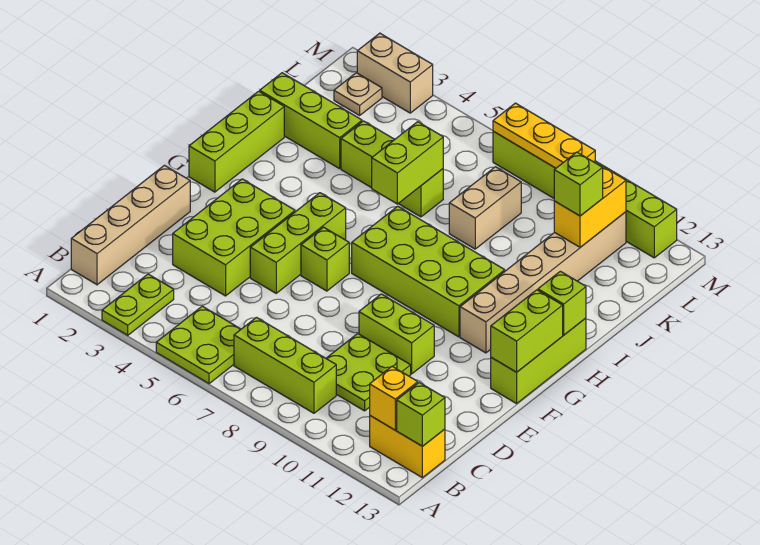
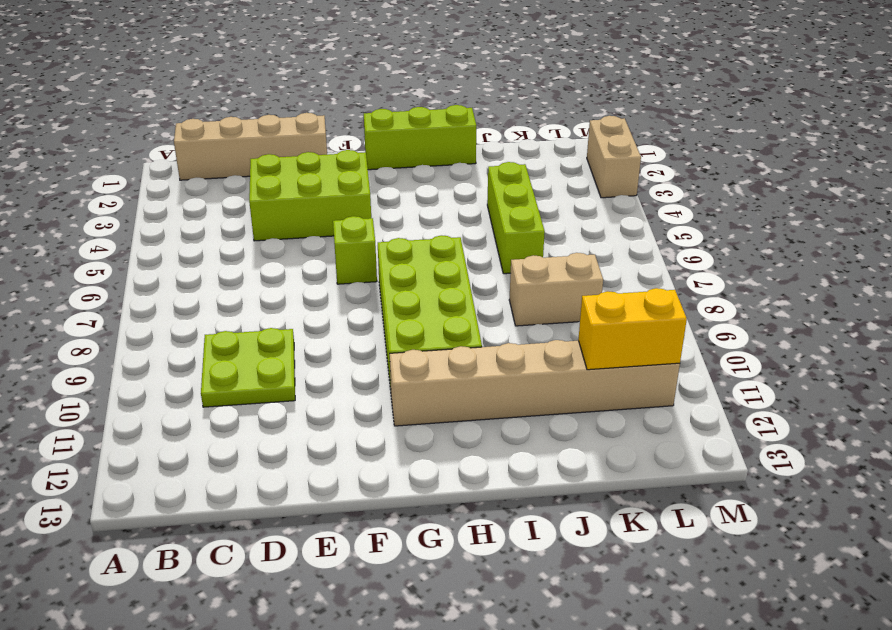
none -> lime plate A3:B3 level 1
none -> lime plate A5:B6 level 1
none -> lime brick B7:B9 level 1

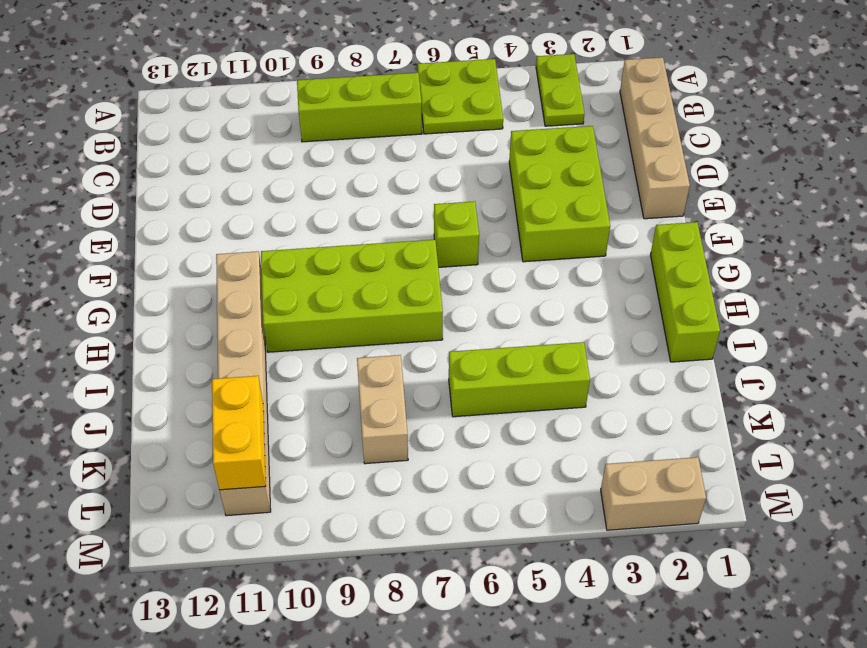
none -> yellow brick B12:B13 level 1
none -> lime plate C9:D10 level 1
none -> lime brick E5:G5 level 1

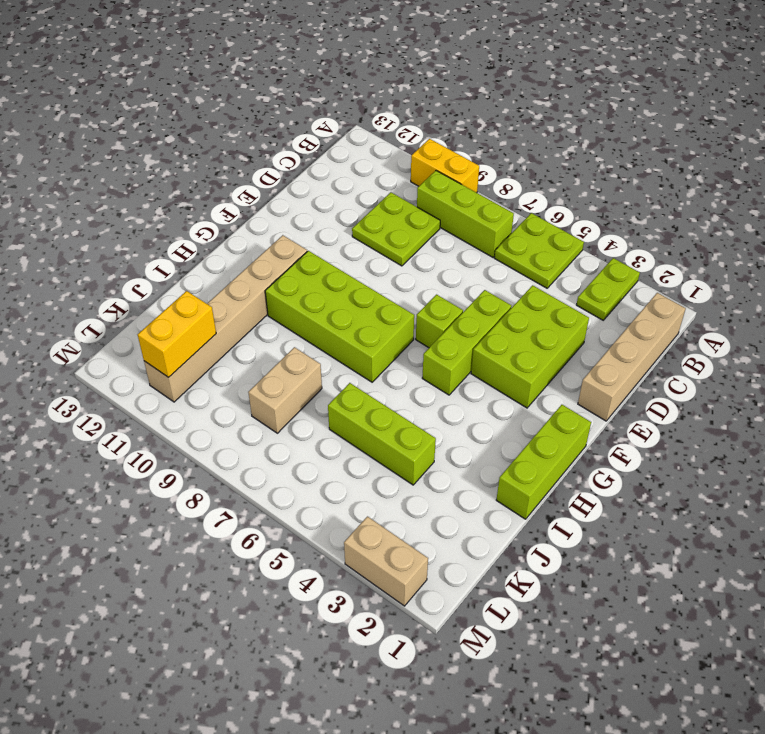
yellow brick A9:A10 level 1 -> yellow brick B12:B13 level 1
none -> lime brick E9:E10 level 1
none -> lime brick F13:H13 level 1
none -> lime brick J1:J3 level 1

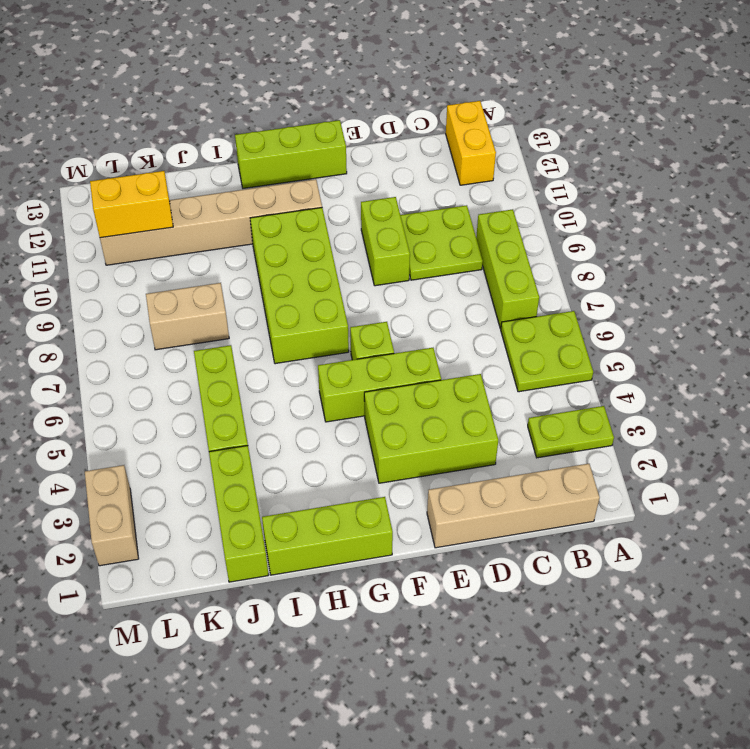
none -> tan plate L2 level 1
none -> lime brick M7:M12 level 1
none -> yellow brick B12 level 2

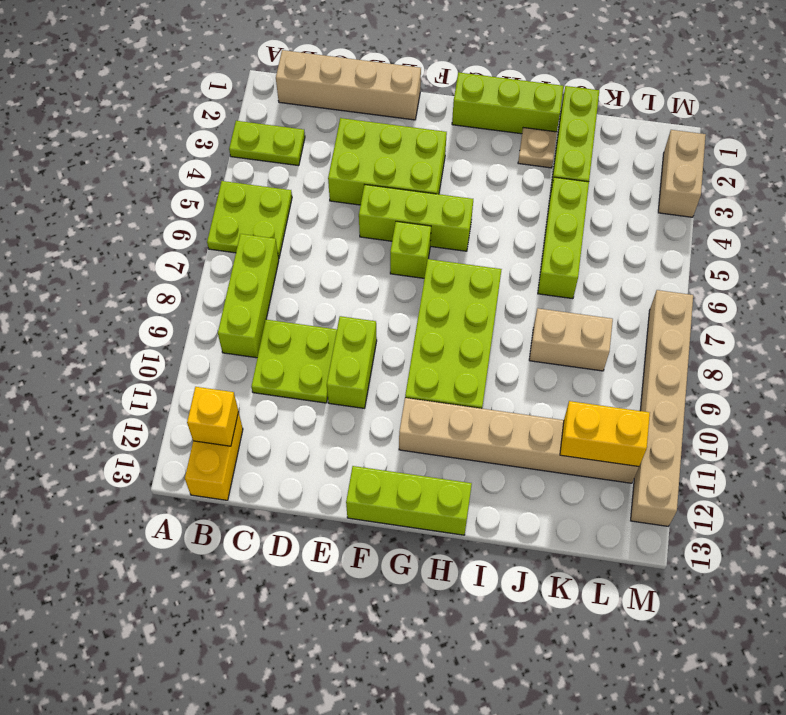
tan plate I2 level 1 -> tan plate L2 level 1
tan brick M7:M12 level 1 -> lime brick M7:M12 level 1
none -> lime brick B13 level 2
none -> lime brick F13:G13 level 2
none -> lime brick H13 level 2

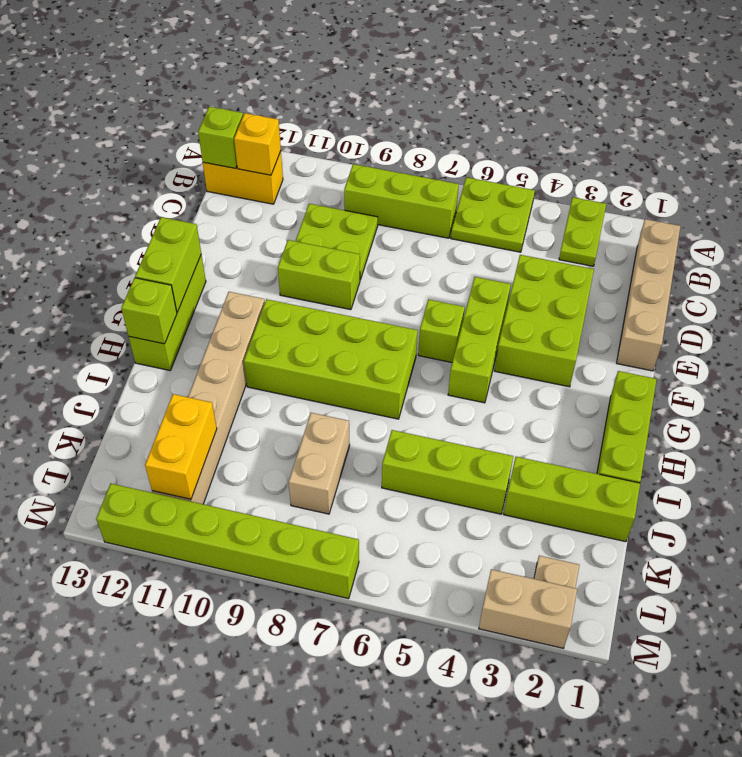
none -> lime brick I6:J6 level 2
none -> yellow plate M7:M9 level 2
none -> lime brick K11 level 3

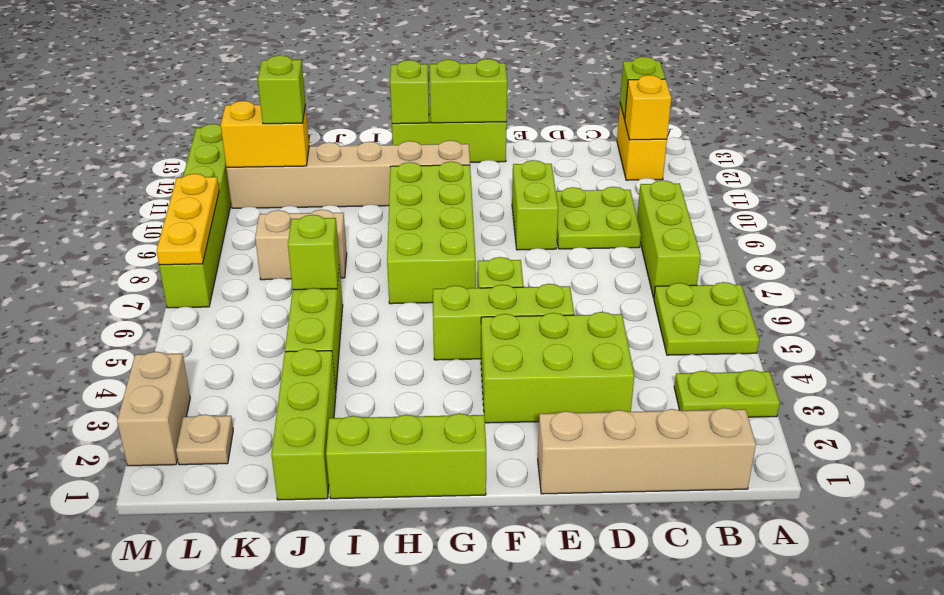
lime brick J6 level 2 -> lime brick I6:J6 level 2

